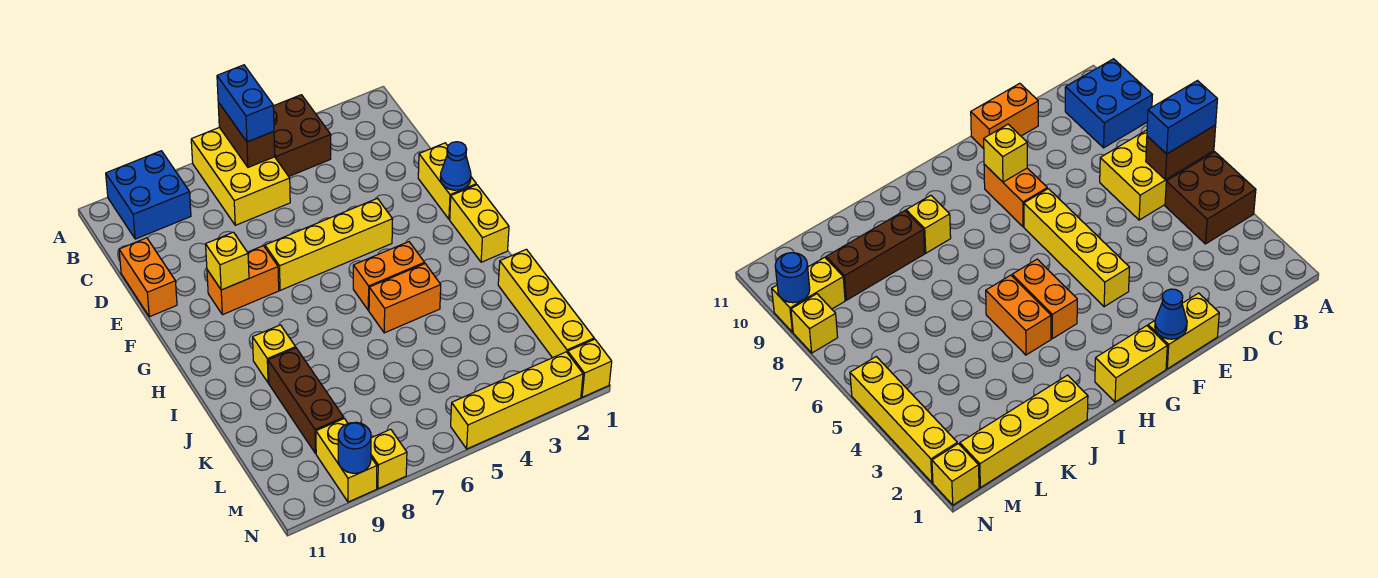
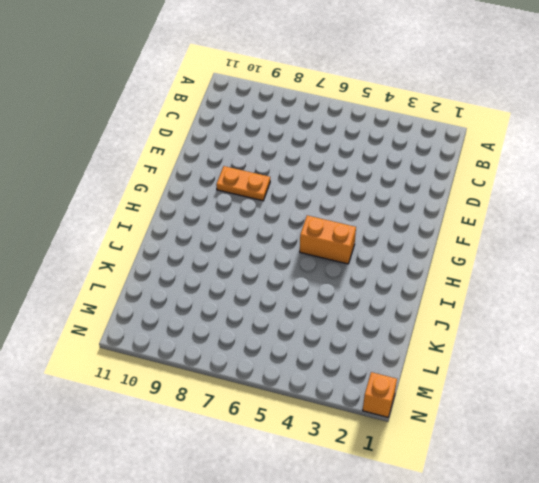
orange plate F8:F9 level 1 -> orange brick F8:F9 level 1
orange brick N1 level 1 -> yellow brick N1 level 1
none -> brown brick A4:B5 level 1
none -> yellow brick A6:C7 level 1
none -> blue brick A9:B10 level 1

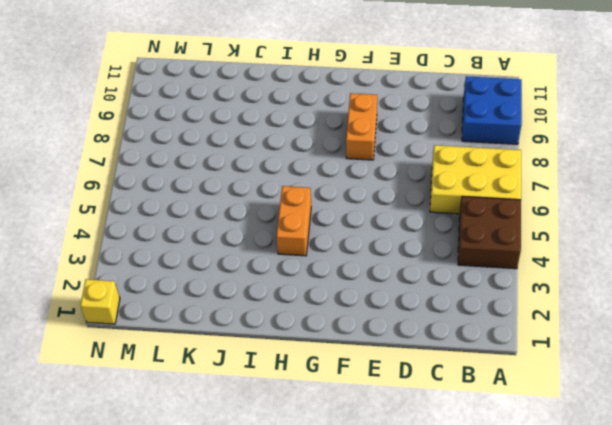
none -> orange brick D11:E11 level 1
none -> yellow brick E1:F1 level 1
none -> yellow brick F4:F7 level 1

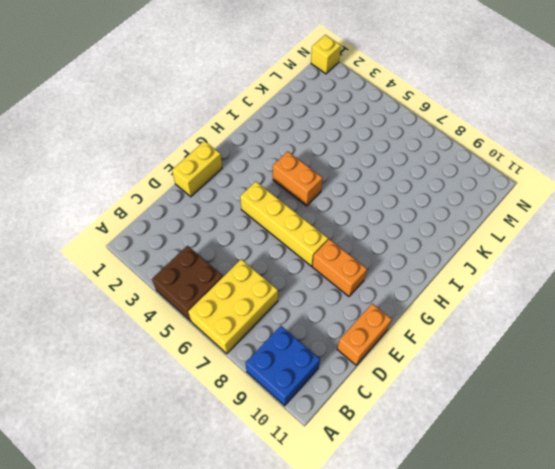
none -> yellow brick G1:H1 level 1
none -> orange brick I4:I5 level 1
none -> yellow brick I9 level 1

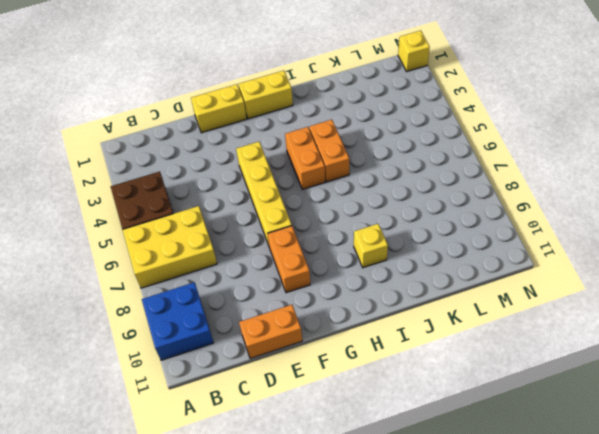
none -> yellow brick J1:M1 level 1
none -> brown brick J9:L9 level 1
none -> yellow brick M9:N9 level 1

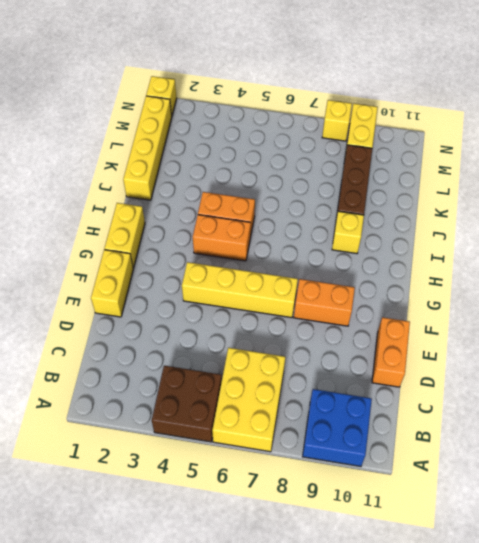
none -> yellow brick N2:N5 level 1
none -> brown brick A6:B6 level 2
none -> blue cone F1 level 2

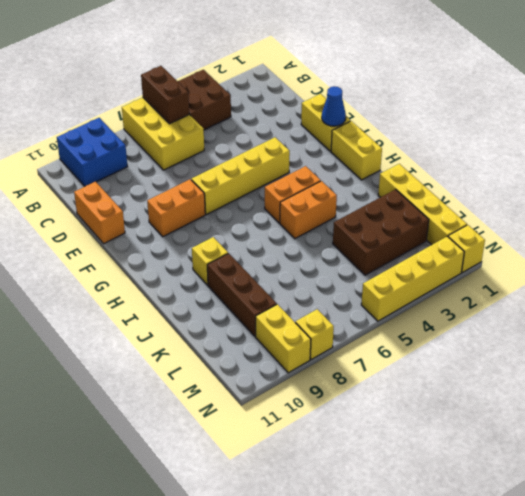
brown brick K2:L4 level 1 -> none
none -> yellow brick F9 level 2
none -> blue round brick N9 level 2
none -> blue brick A6:B6 level 3

